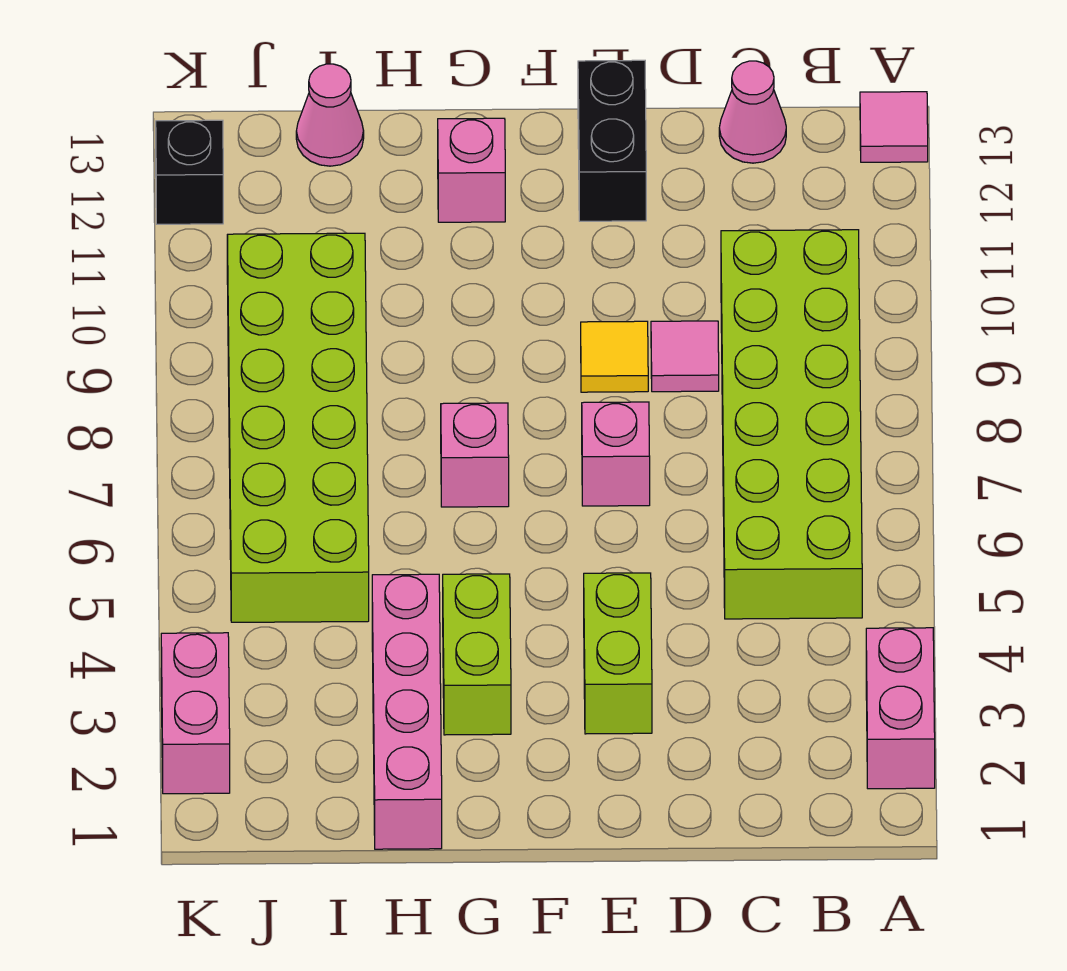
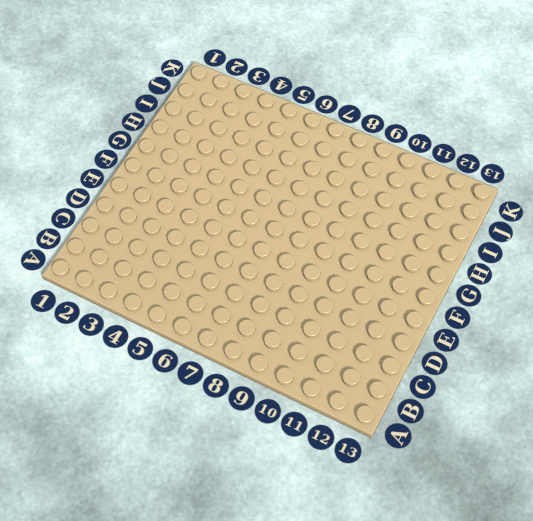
none -> pink brick A2:A3 level 1
none -> pink tile A13 level 1
none -> lime brick B5:C10 level 1

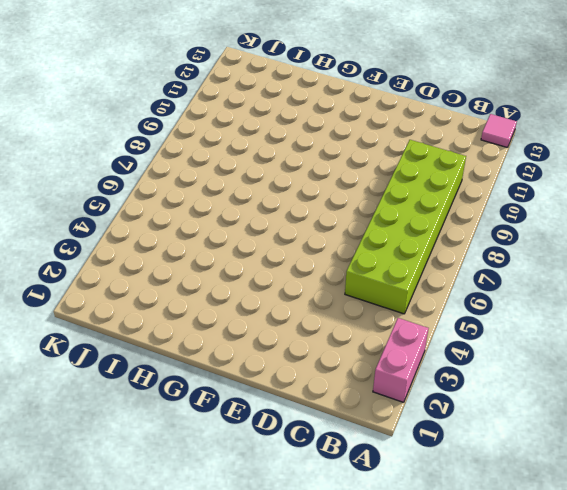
none -> pink cone C13 level 1
none -> pink tile D9 level 1
none -> lime brick E3:E4 level 1

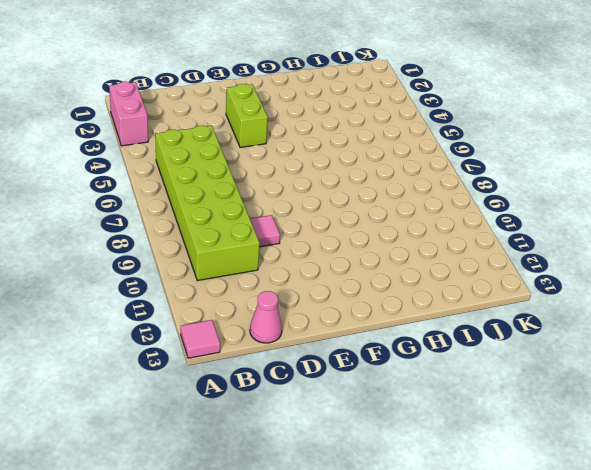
none -> pink brick E7 level 1
none -> yellow tile E9 level 1
none -> black brick E12:E13 level 1

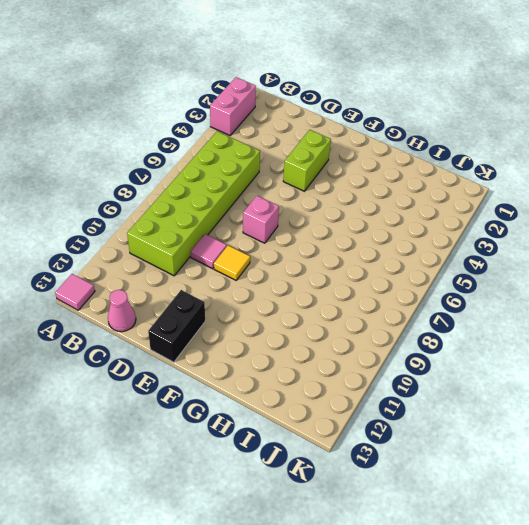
none -> lime brick G3:G4 level 1
none -> pink brick G7 level 1
none -> pink brick G12 level 1

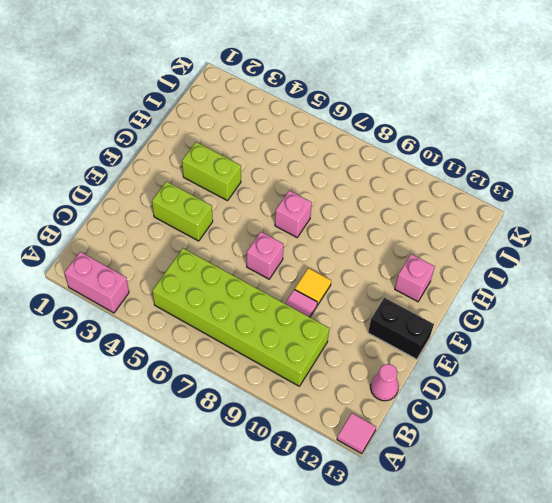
none -> pink brick H1:H4 level 1
none -> lime brick I5:J10 level 1
none -> pink cone I13 level 1

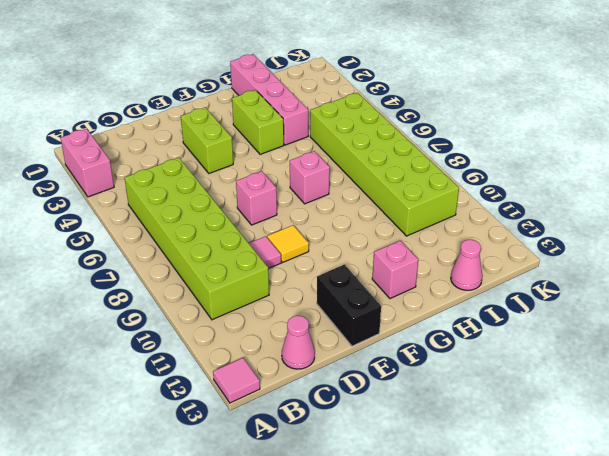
none -> pink brick K2:K3 level 1
none -> black brick K12 level 1

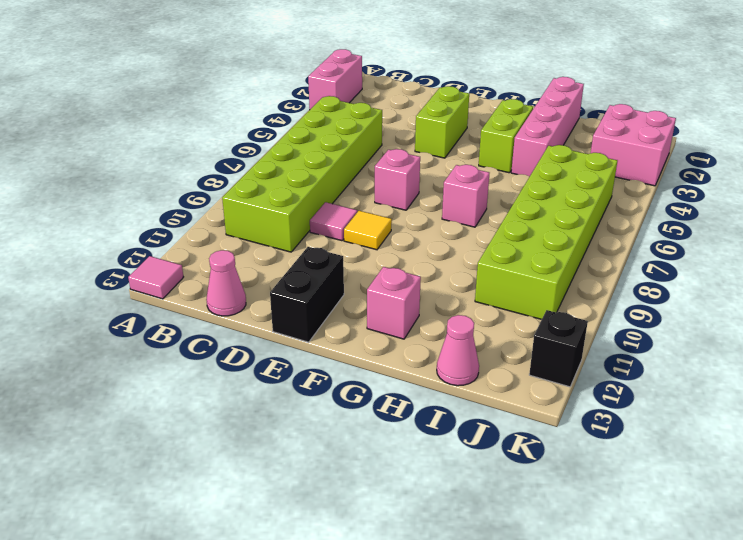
pink brick J2:K3 level 1 -> pink brick K2:K3 level 1

